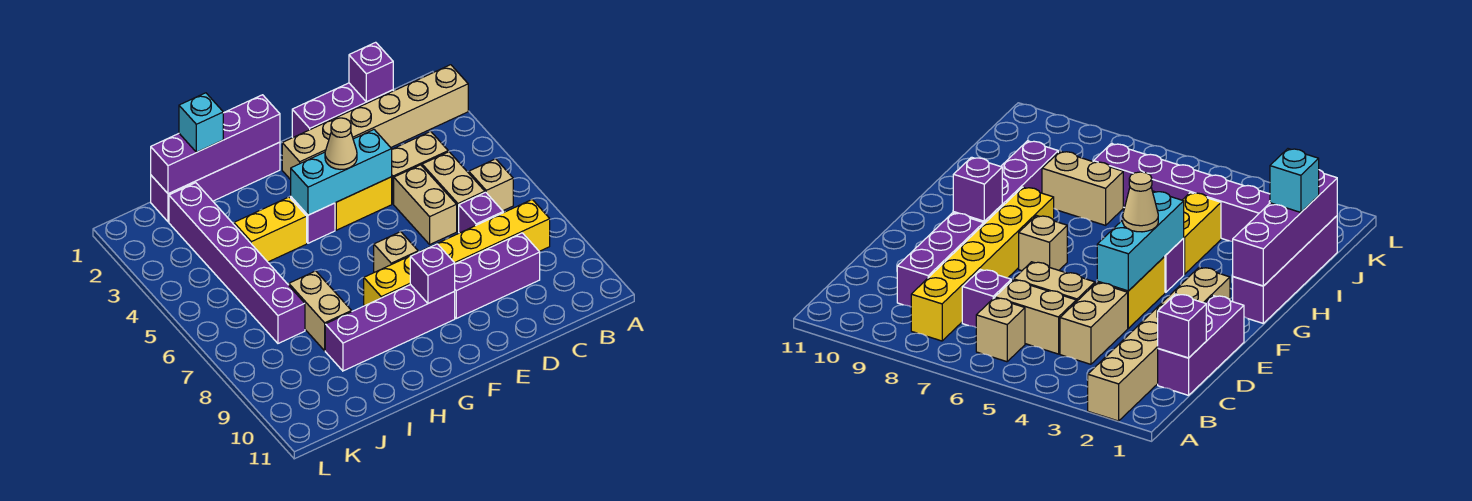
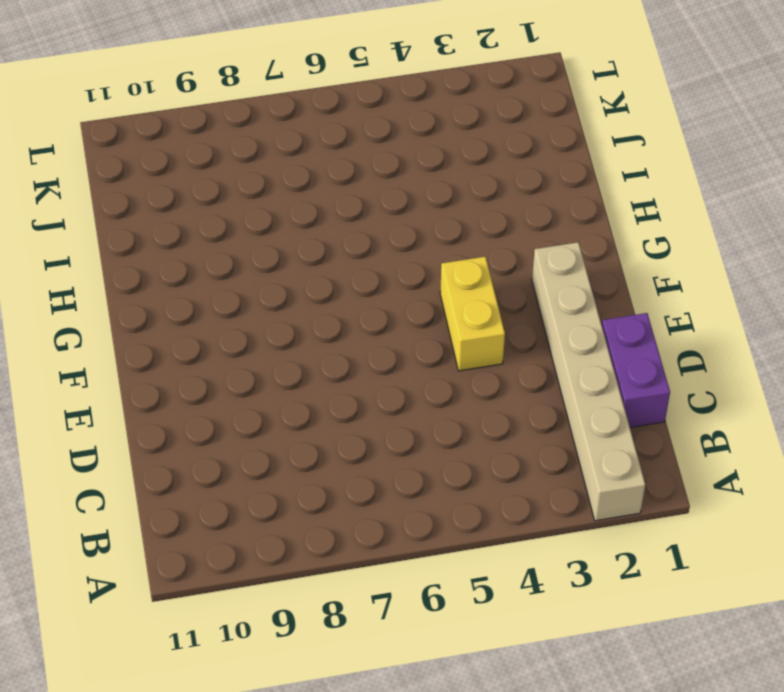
purple brick C1:D1 level 1 -> purple brick C1:E1 level 1
none -> tan brick B6 level 1
none -> yellow brick B8:G8 level 1
none -> tan brick C4:D4 level 1

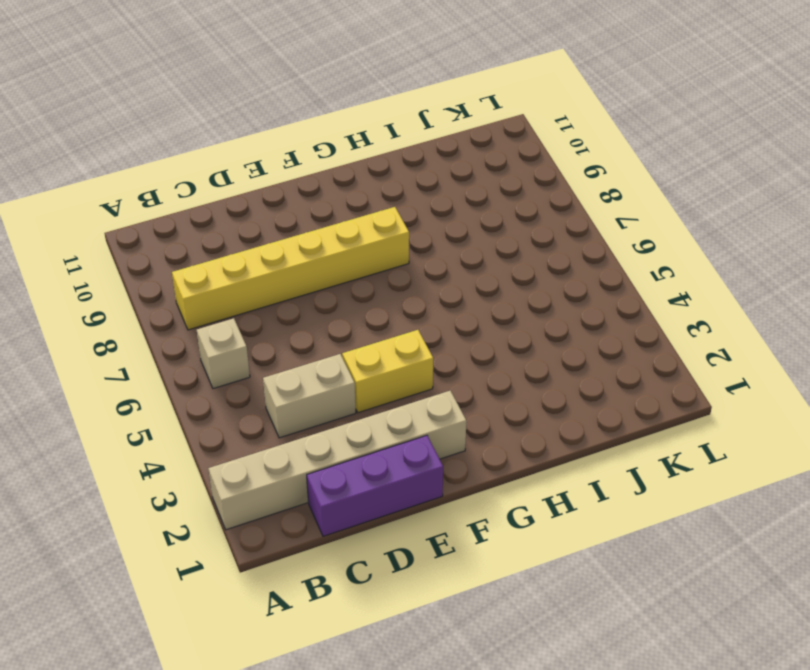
none -> tan brick C5:C6 level 1
none -> purple brick C7 level 1
none -> purple brick C9:E9 level 1

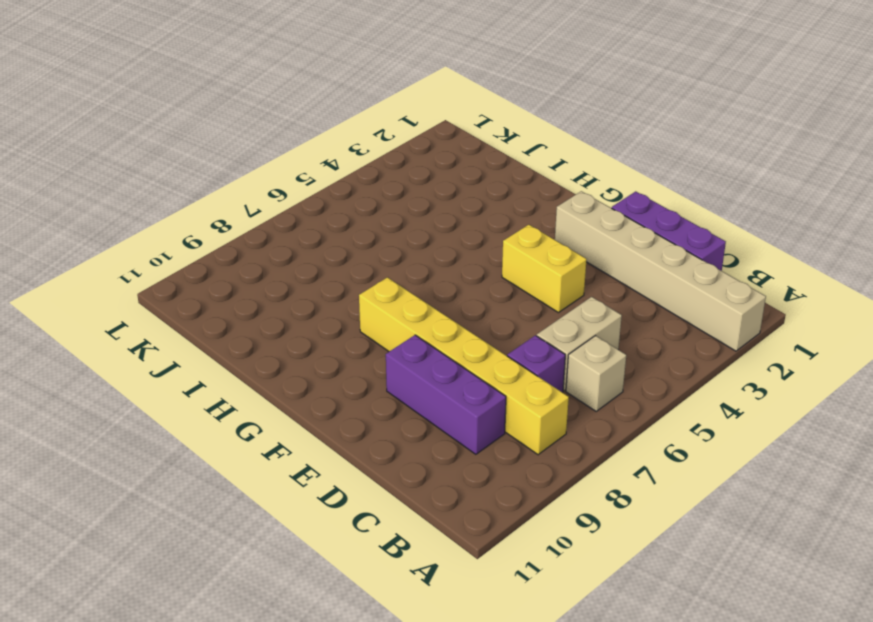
none -> tan brick C4:D4 level 1
none -> tan brick D5:D6 level 1
none -> tan brick F7 level 1

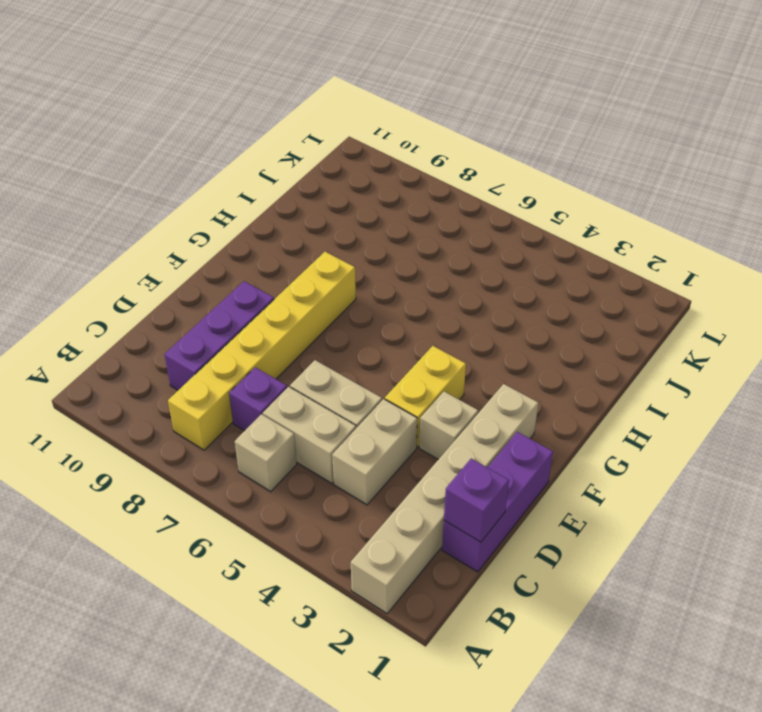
tan brick E3 level 1 -> tan brick F7 level 1
none -> purple brick F9:I9 level 1
none -> purple brick G1:J1 level 1
none -> purple brick G4 level 1

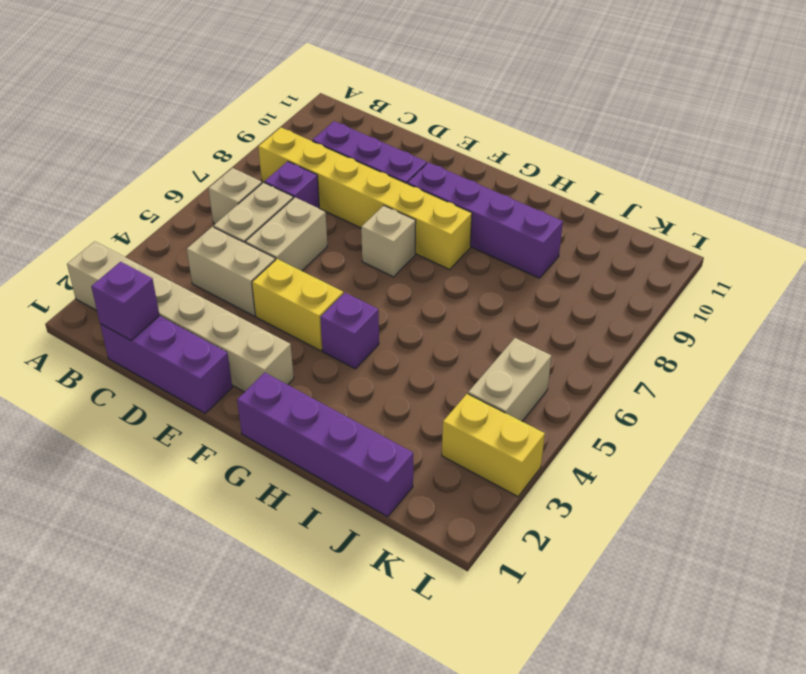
yellow brick K3:L3 level 1 -> yellow brick H4:I4 level 1
tan brick K4:K5 level 1 -> tan brick I7:I8 level 1
none -> purple brick J2:J7 level 1
none -> cyan brick E4:G4 level 2
none -> purple brick F9 level 2

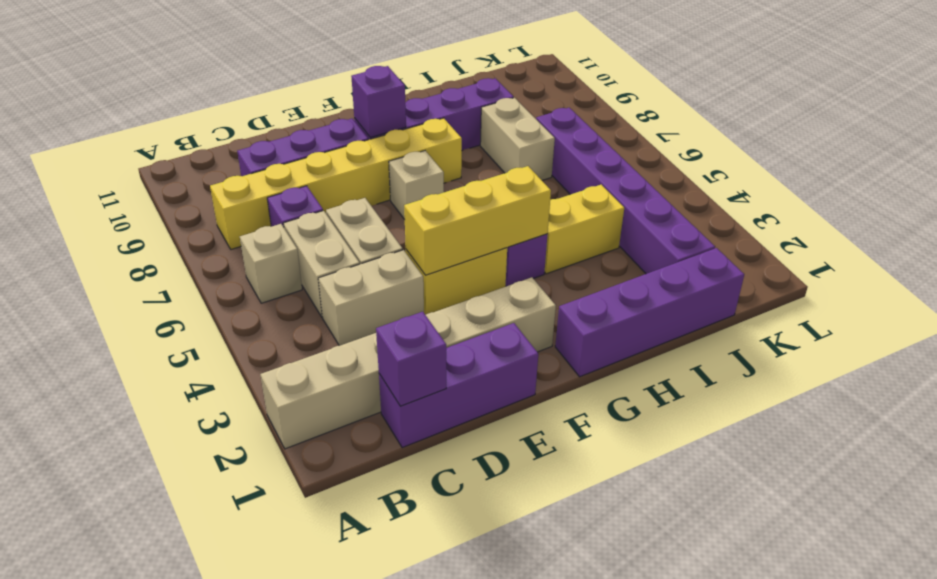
yellow brick E4:G4 level 2 -> cyan brick E4:G4 level 2
none -> purple brick G1:J1 level 2
none -> tan cone F4 level 3
none -> cyan brick I1 level 3

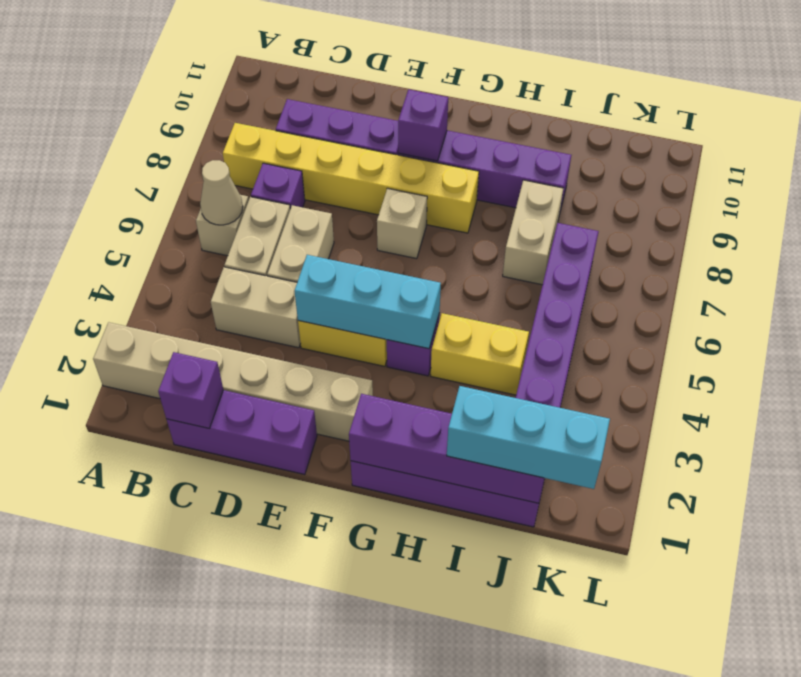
tan cone B6 level 2 -> tan cone F4 level 3
cyan brick I1:K1 level 3 -> cyan brick I1 level 3

